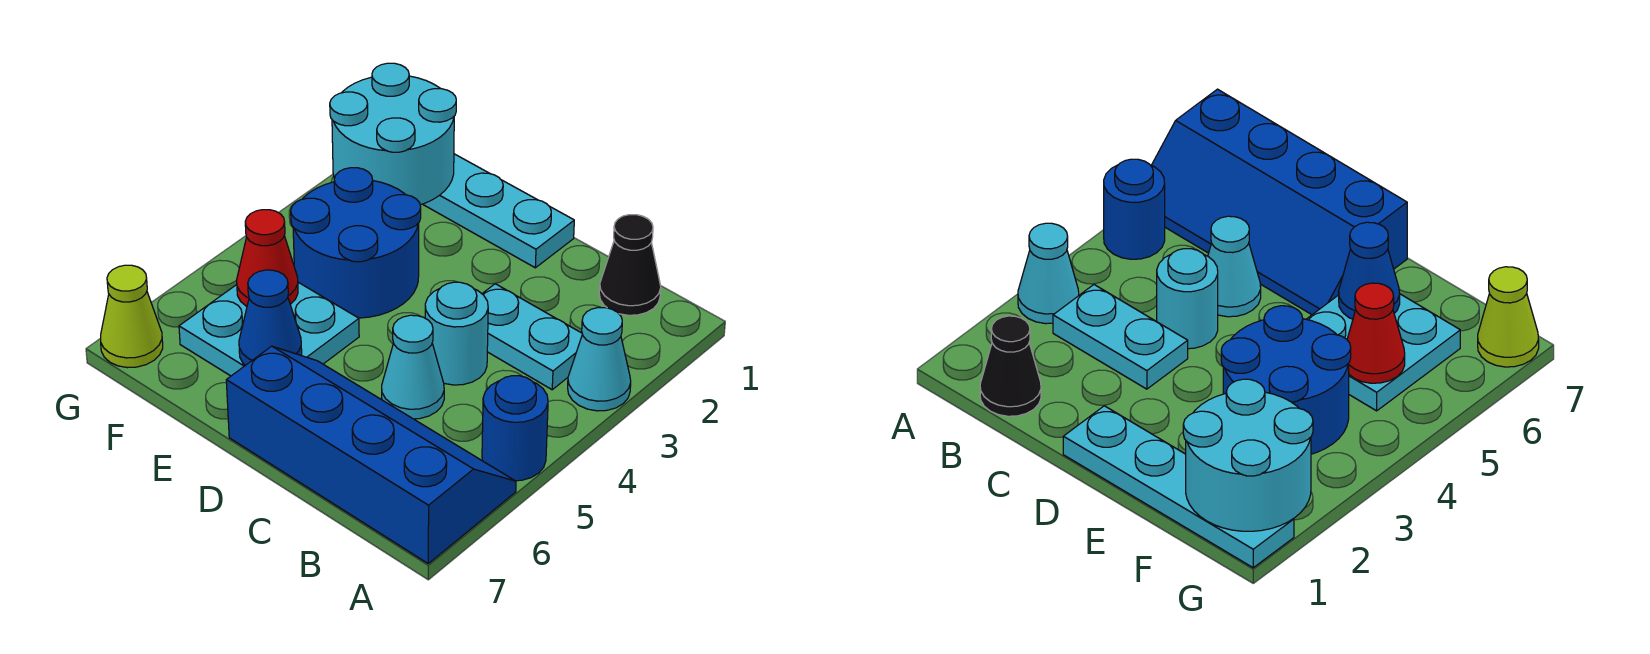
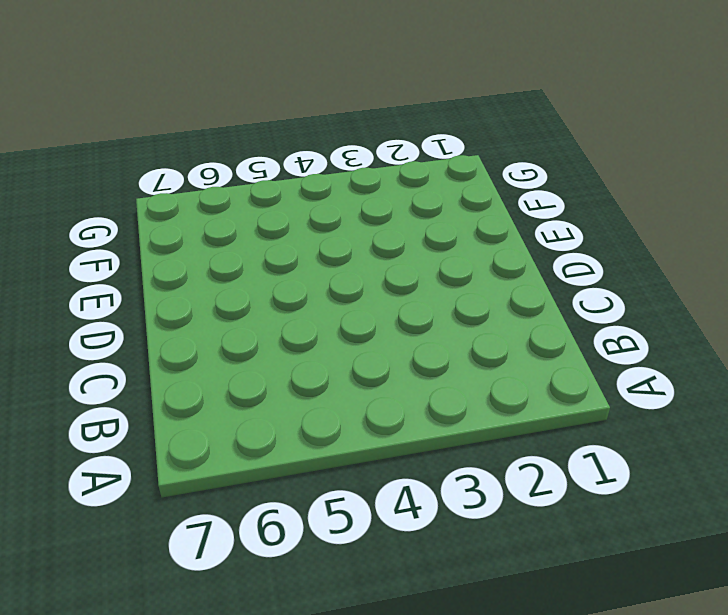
none -> cyan cone A3 level 1
none -> blue round brick A5 level 1
none -> blue slope A6:D7 level 1 top 7

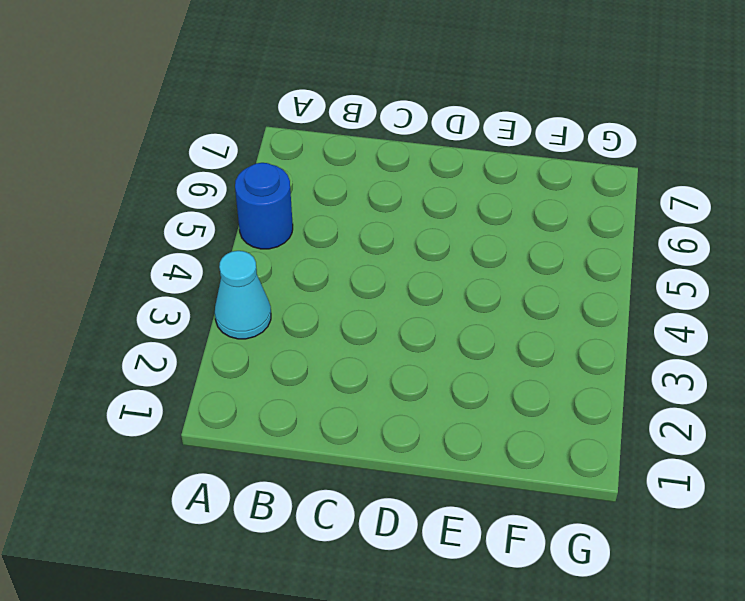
none -> blue slope A6:D7 level 1 top 7
none -> black cone B1 level 1
none -> cyan plate B3:C3 level 1

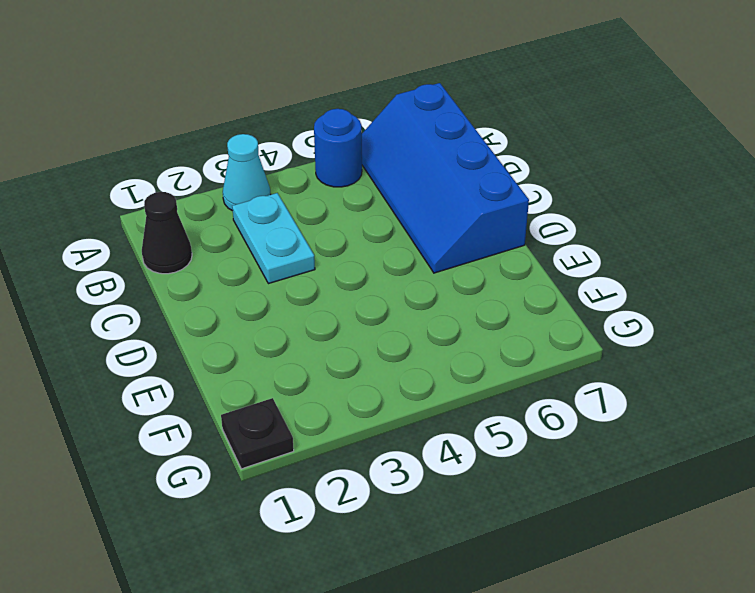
black plate G1 level 1 -> cyan plate D1:G1 level 1
none -> cyan round brick C4 level 1
none -> cyan cone C5 level 1
none -> blue round brick E3:F4 level 1

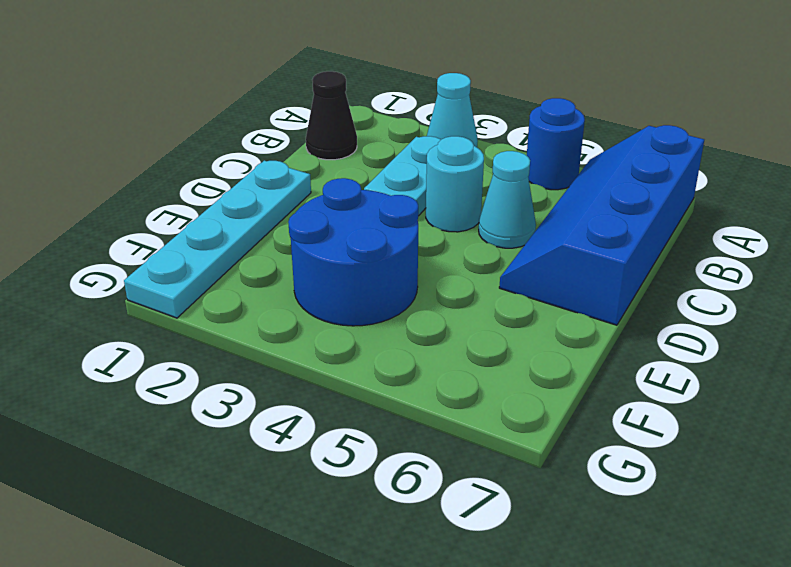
none -> cyan plate E5:F6 level 1
none -> lime cone G7 level 1
none -> blue cone E6 level 2

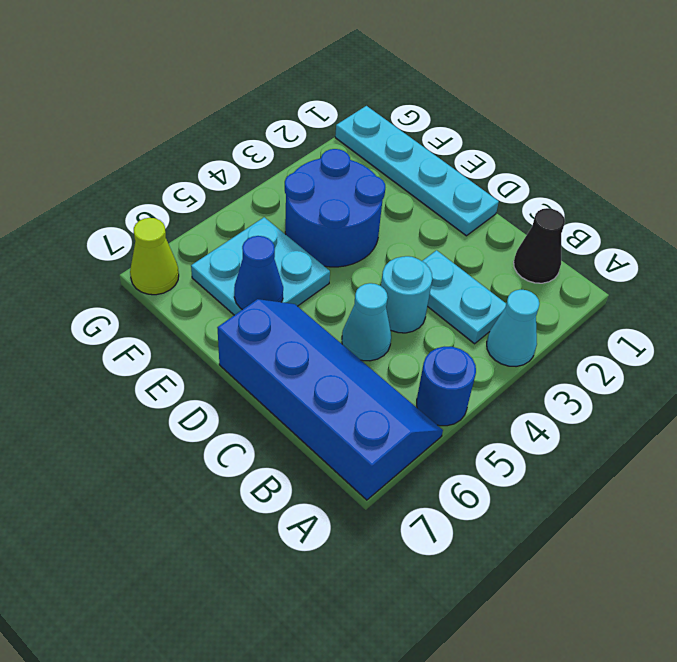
none -> cyan round brick F1:G2 level 2
none -> red cone F5 level 2

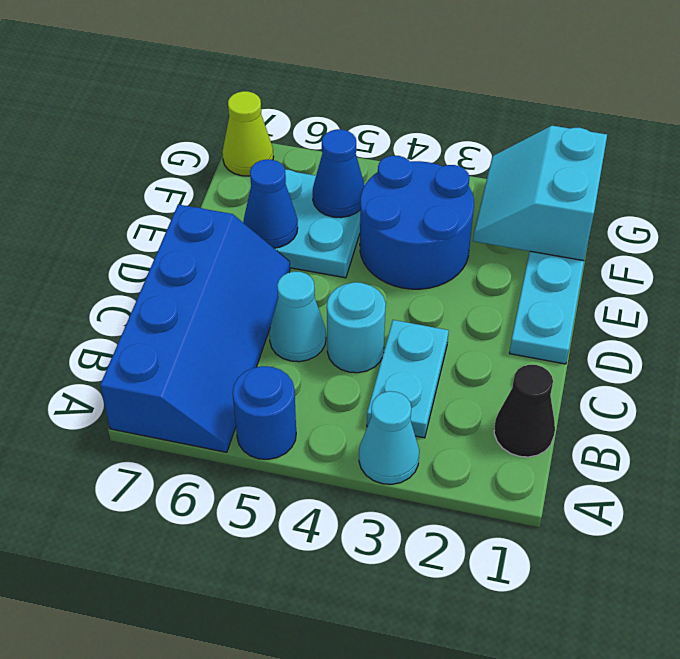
cyan slope F1:G2 level 2 top 1 -> cyan round brick F1:G2 level 2
blue cone F5 level 2 -> red cone F5 level 2

